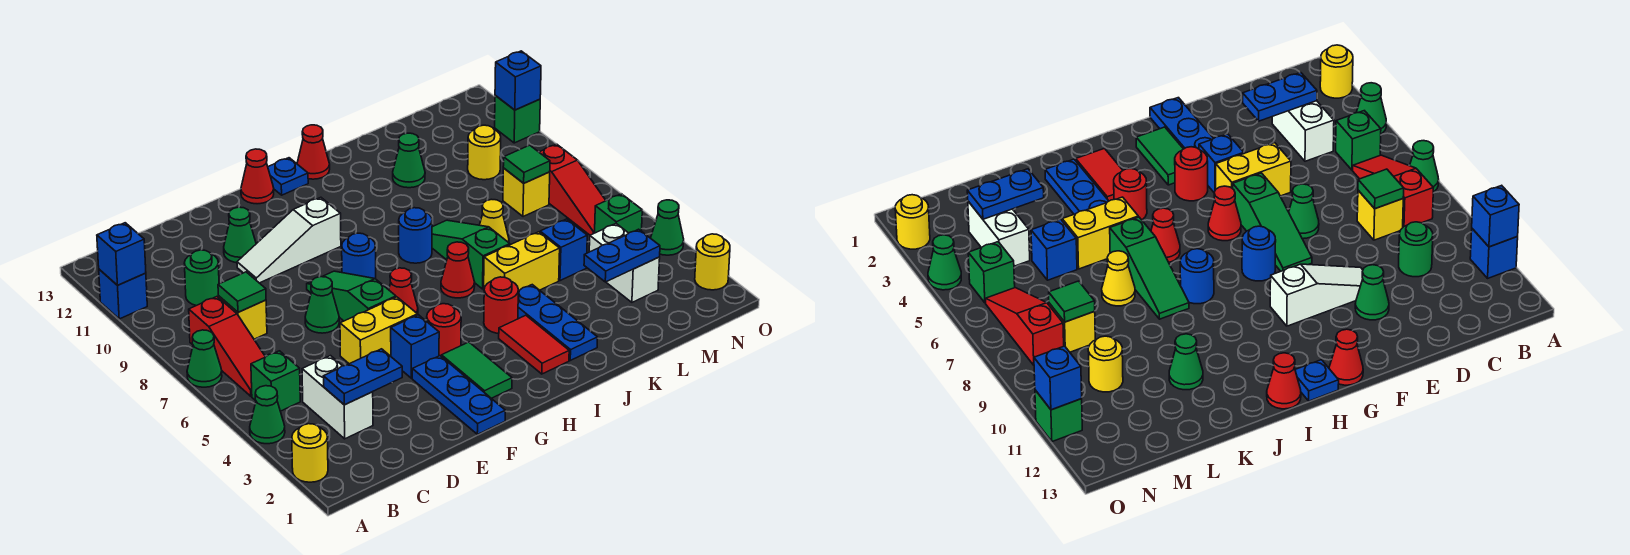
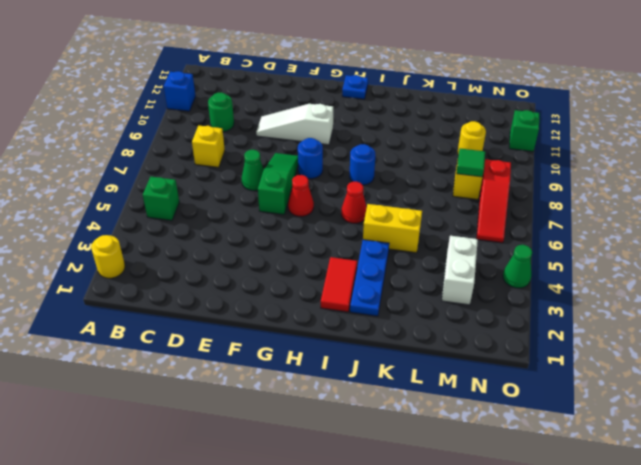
none -> green cone A4 level 1
none -> green cone A7 level 1
none -> red slope B6:B8 level 1 top 8
none -> white brick C3:C4 level 1

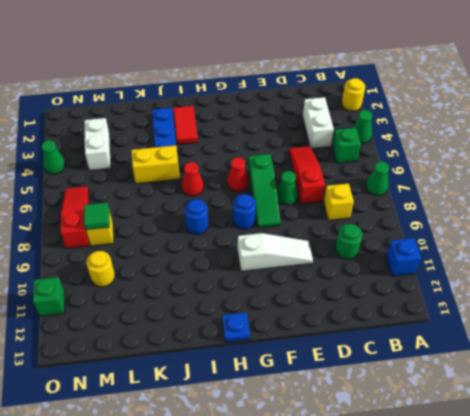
red slope D5:D7 level 1 top 7 -> red slope B6:B8 level 1 top 8
none -> yellow brick E5:F5 level 1
none -> green cone E11 level 1
none -> blue plate F1:F3 level 1
none -> blue brick F4 level 1

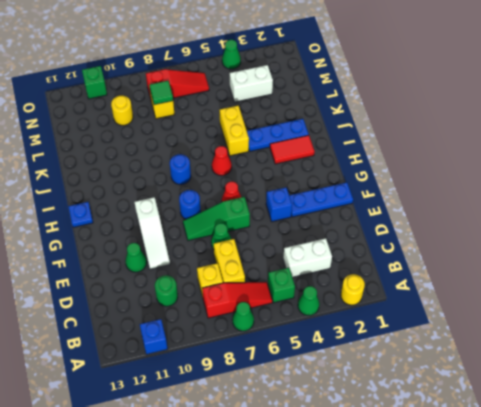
yellow brick C7:D7 level 1 -> yellow brick E5:F5 level 1
none -> green tile G2:G3 level 1
none -> red round brick G4 level 1
none -> red cone G13 level 1
none -> red round brick I4 level 1

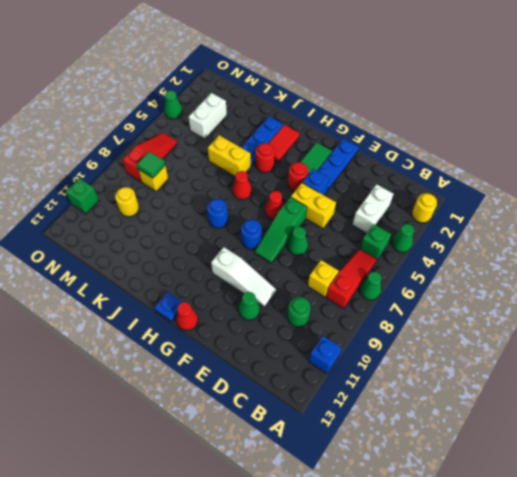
none -> red cone I13 level 1
none -> green slope J6:J8 level 1 top 6
none -> yellow cone K7 level 1
none -> green cone K11 level 1

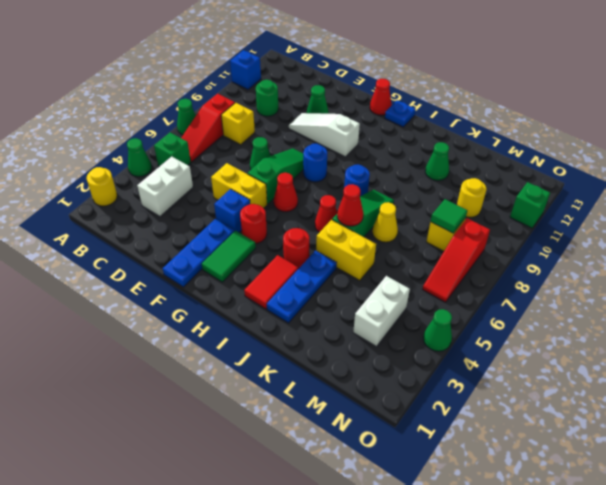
red cone J6 level 2 -> red cone I13 level 1
none -> blue brick L5 level 1
none -> green brick N5 level 1
none -> yellow round brick O2 level 1
none -> blue brick A11 level 2

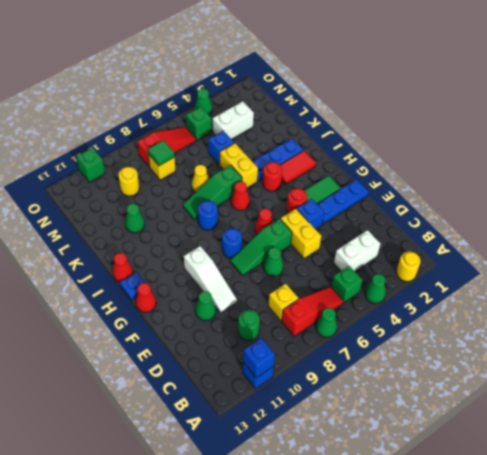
none -> yellow round brick O2 level 1
none -> blue plate C3:D3 level 2
none -> green tile C8 level 2
none -> blue plate L3:M3 level 2

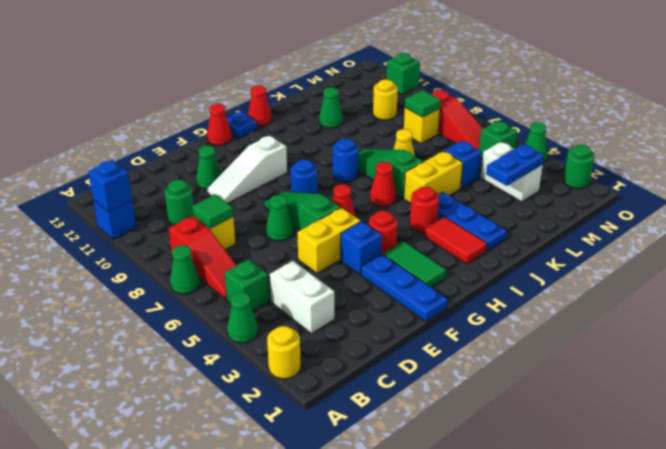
green round brick O2 level 1 -> yellow round brick O2 level 1
none -> blue plate C3:D3 level 2
none -> blue brick O11 level 2

